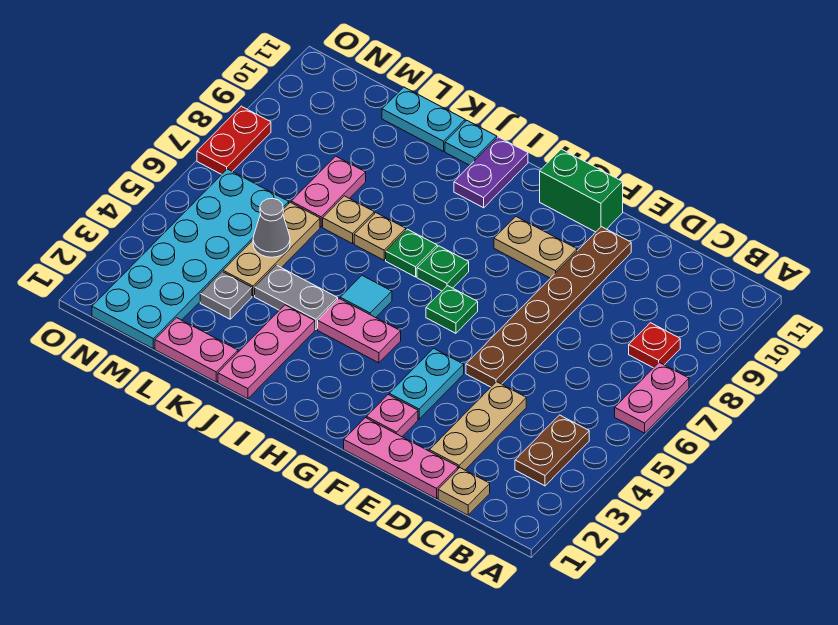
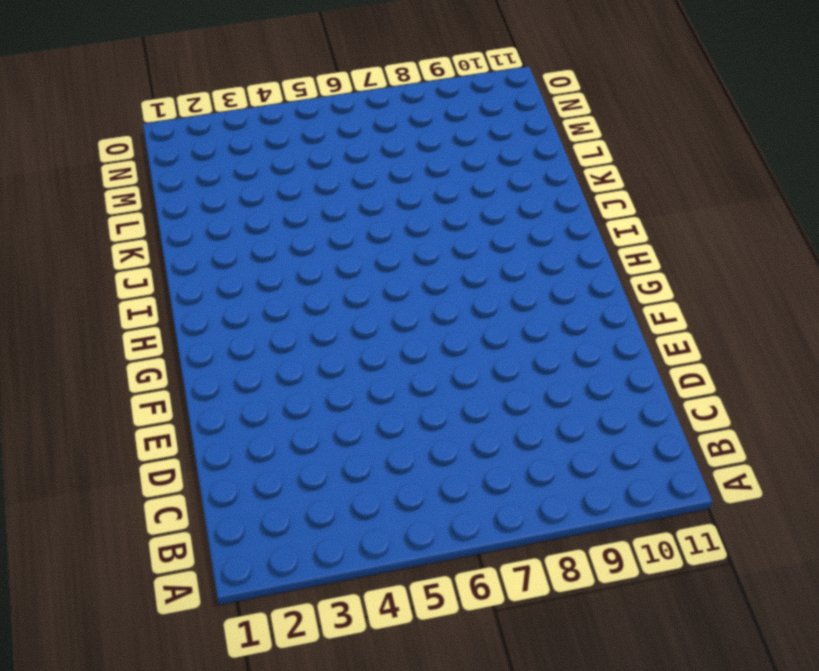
none -> pink plate A6:A7 level 1
none -> brown plate B3:B4 level 1
none -> red plate B8 level 1
none -> tan plate C1 level 1

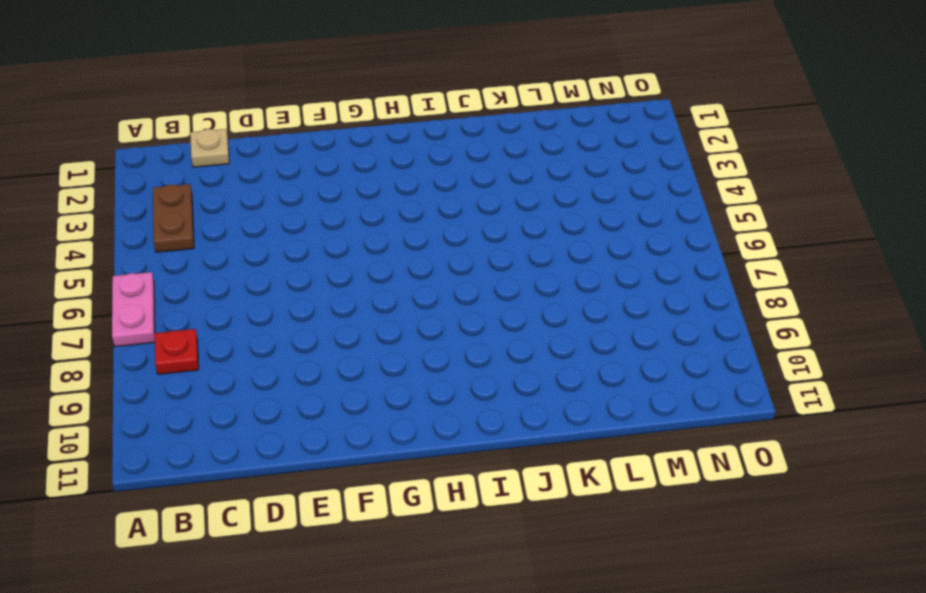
none -> pink plate D1:F1 level 1
none -> tan plate D2:D4 level 1
none -> brown plate E5:E10 level 1
none -> pink plate F2 level 1

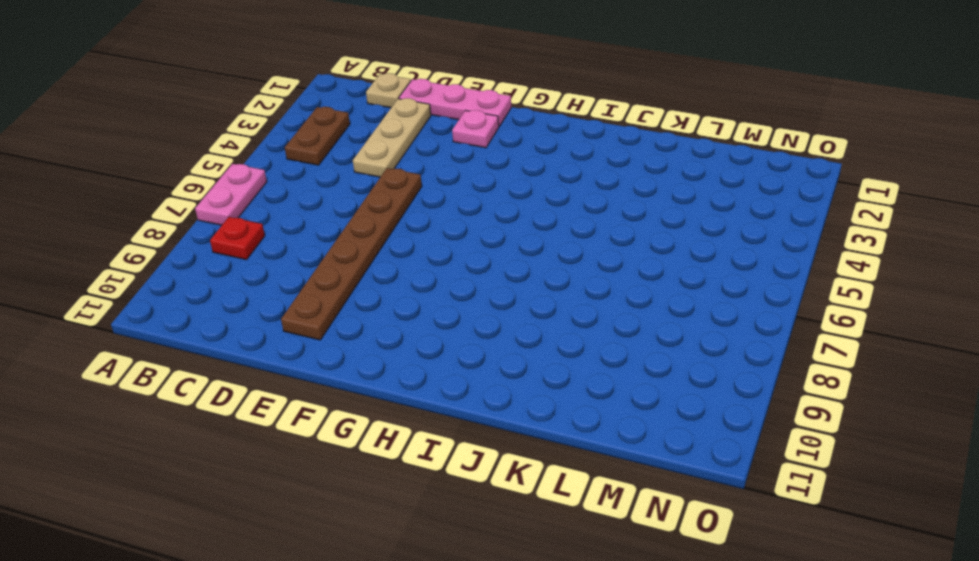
none -> cyan plate F3:F4 level 1
none -> tan plate F9:G9 level 1
none -> green brick F11:G11 level 1
none -> green plate G6 level 1

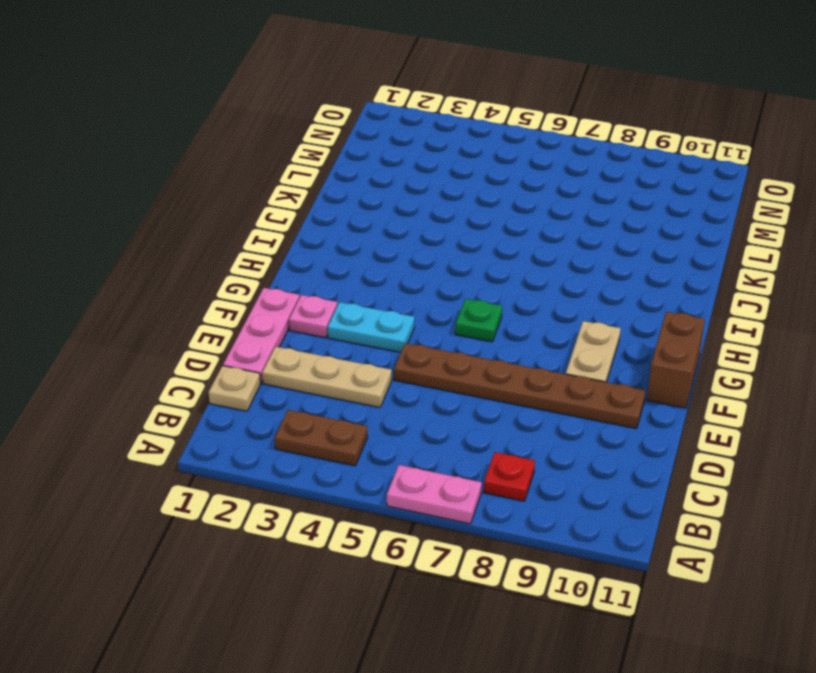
brown brick F11:G11 level 1 -> green brick F11:G11 level 1
none -> pink plate H4:I4 level 1
none -> green plate H7 level 1
none -> cyan tile I5 level 1
none -> green plate I7 level 1

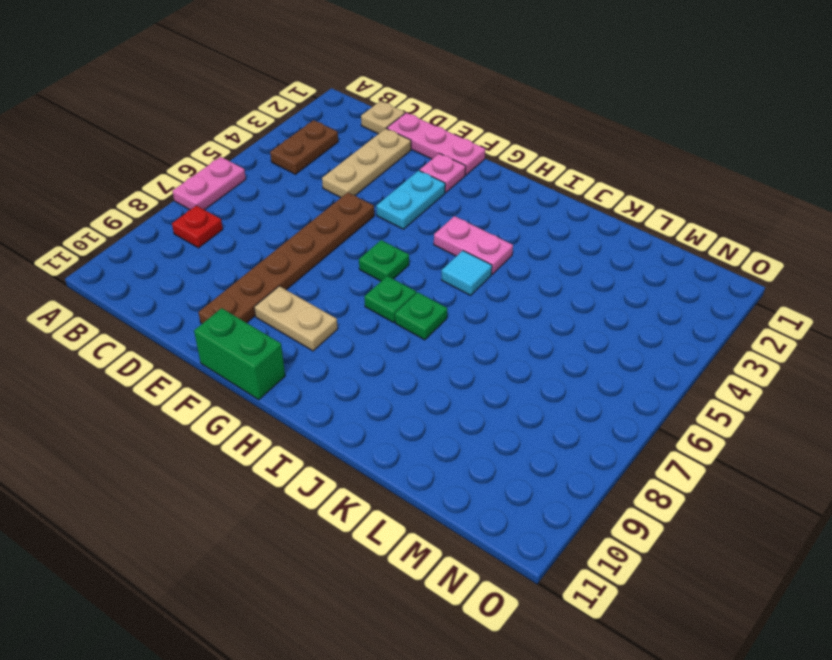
none -> purple plate I10:I11 level 1
none -> pink plate J1:J3 level 1
none -> grey plate J4:K4 level 1
none -> tan plate J7 level 1

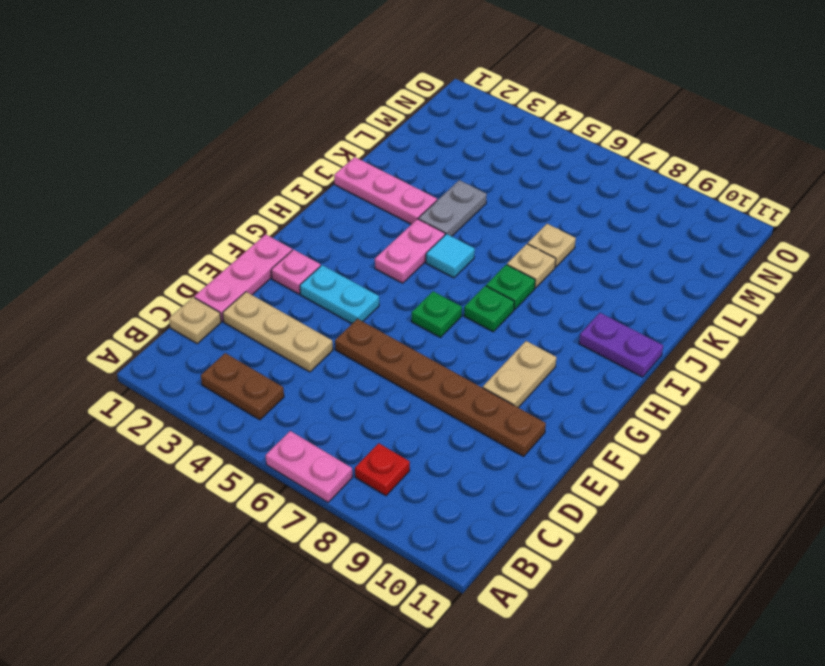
none -> green brick F11:G11 level 1
none -> cyan plate J11 level 1
none -> pink plate K1:L1 level 1
none -> cyan plate K11:L11 level 1

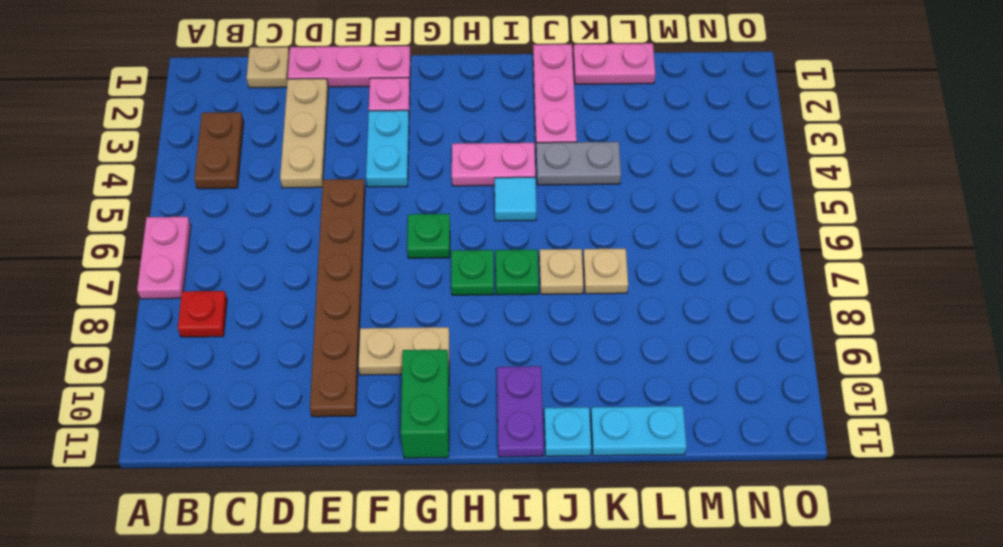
green brick G10:G11 level 1 -> green brick F11:G11 level 1
none -> grey plate L3 level 1
none -> tan plate L4:L6 level 1
none -> pink plate L7:L8 level 1
none -> cyan plate M1:N6 level 1

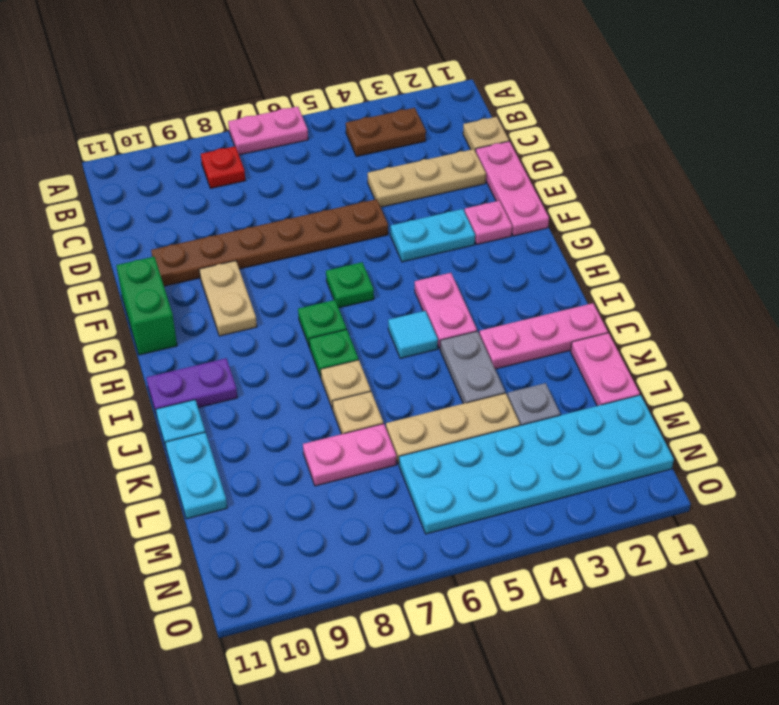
none -> red plate O7:O8 level 1
none -> grey cone L5 level 2

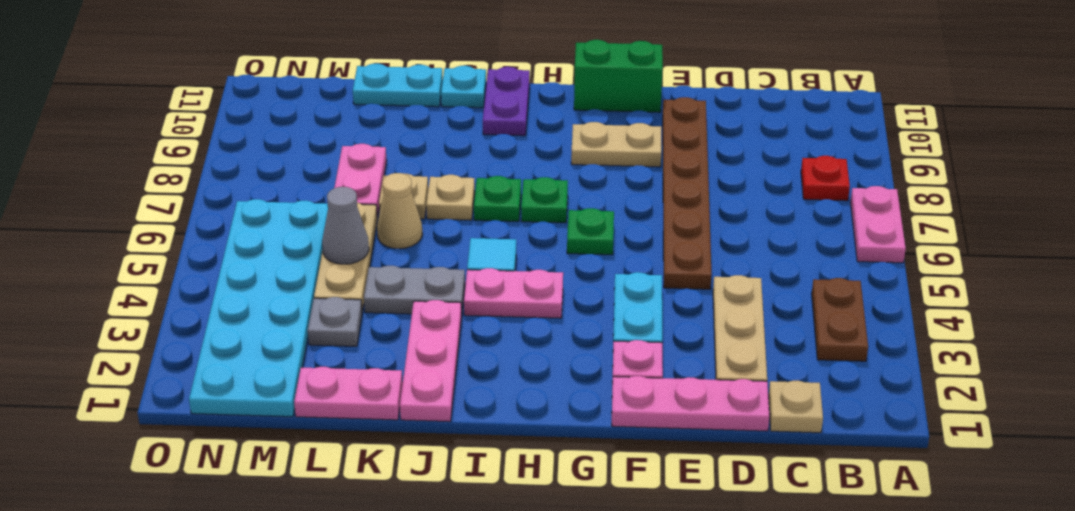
tan cone K6 level 1 -> none
none -> red plate O7:O8 level 1

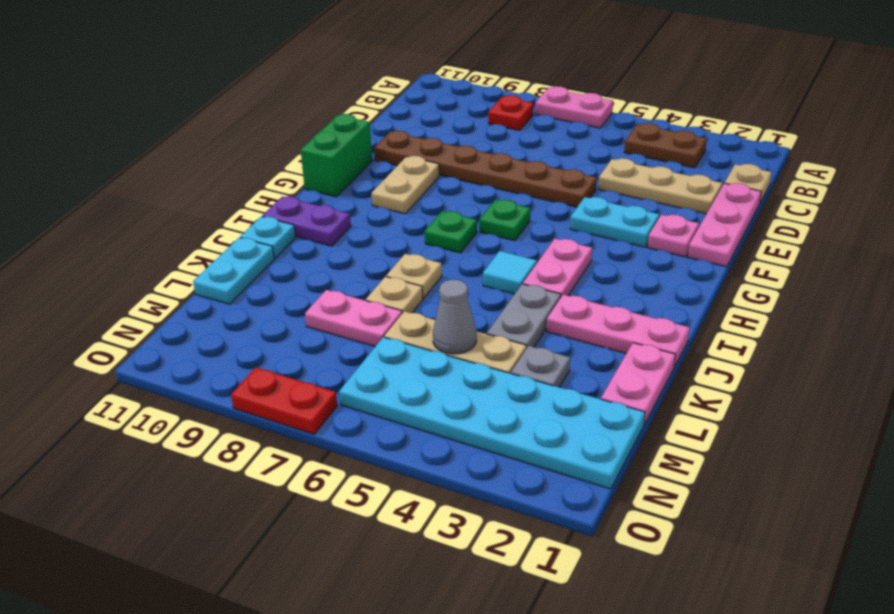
none -> green plate I7 level 1

